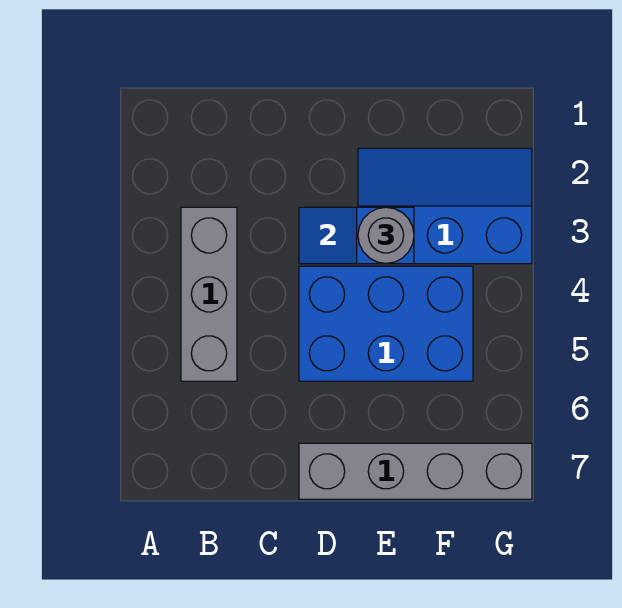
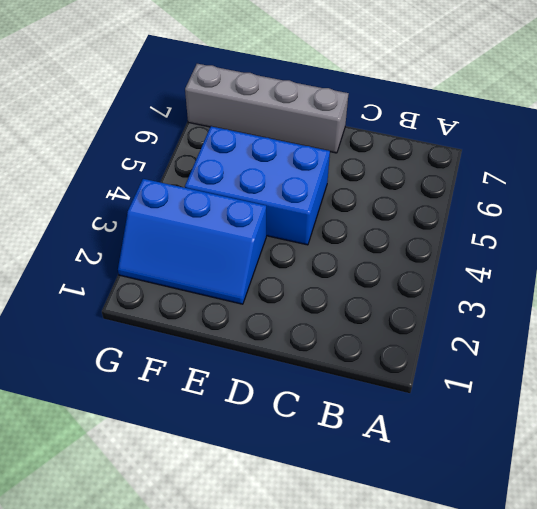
none -> grey brick B3:B5 level 1
none -> blue slope D3:E3 level 2 top E

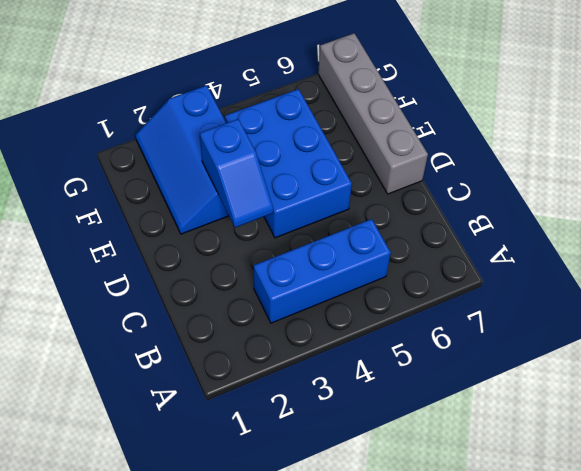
blue brick B3:B5 level 1 -> grey brick B3:B5 level 1
none -> grey round brick E3 level 3

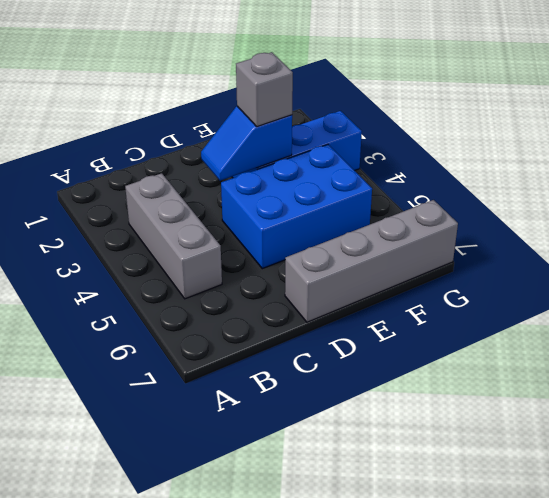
grey brick E3 level 3 -> grey round brick E3 level 3

